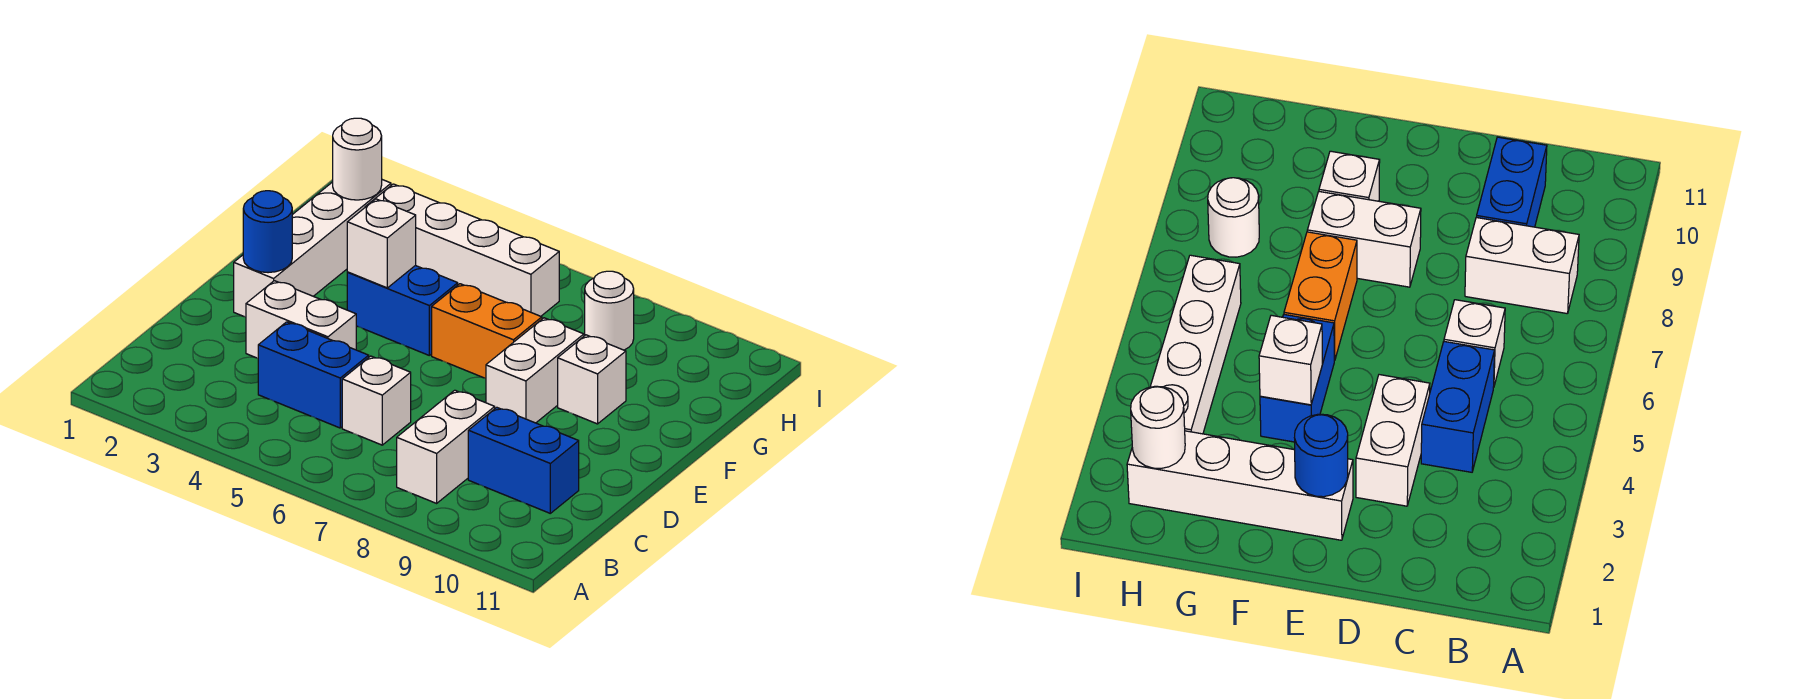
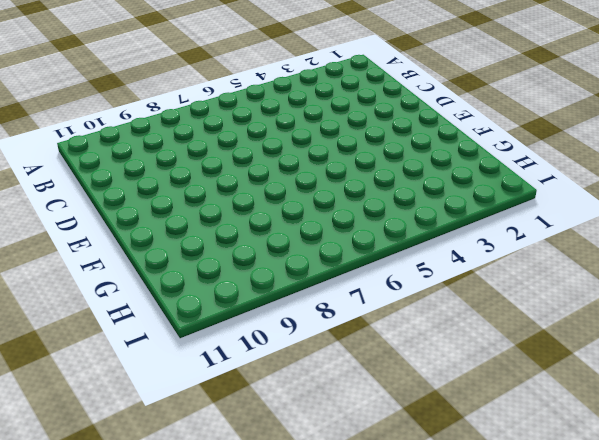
none -> white brick B8:C8 level 1
none -> blue brick C4:C5 level 1
none -> white brick C6 level 1

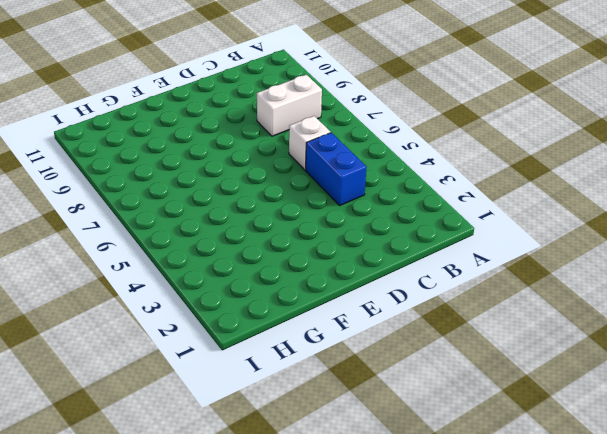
none -> blue brick C9:C10 level 1
none -> white brick D3:D4 level 1
none -> white brick E2:H2 level 1

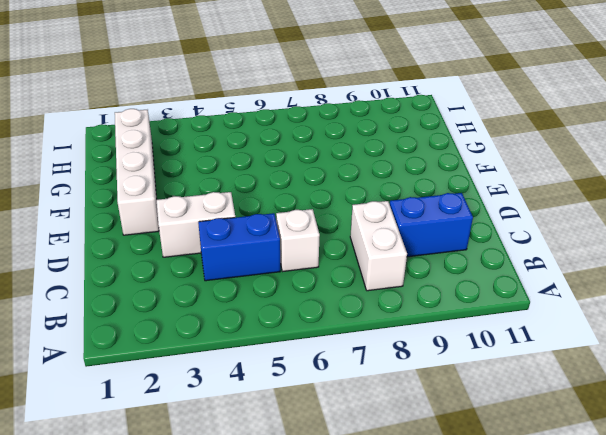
none -> white brick E8:F8 level 1
none -> blue brick F4:F5 level 1
none -> orange brick F6:F7 level 1

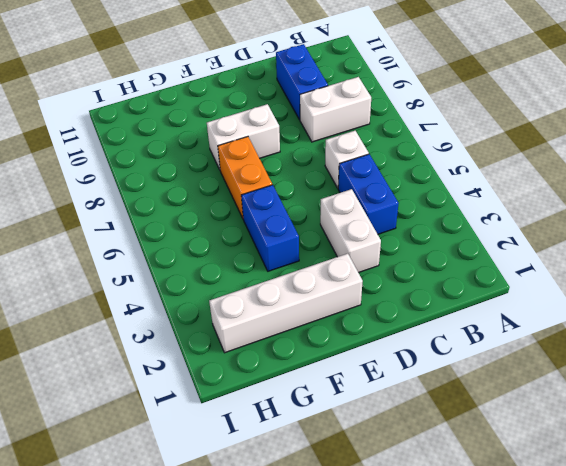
none -> white brick F9 level 1
none -> white brick H3:H6 level 1
none -> white round brick H8 level 1

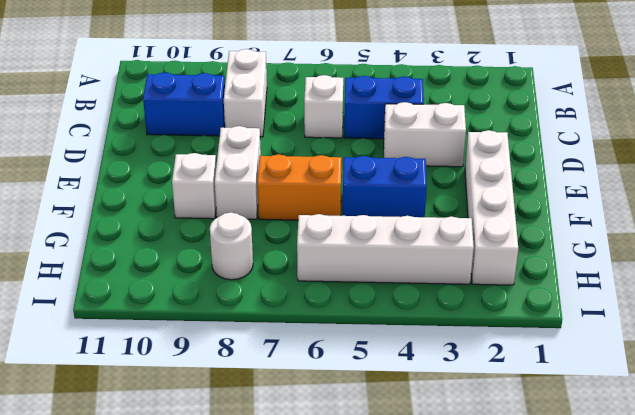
none -> blue round brick E2 level 2
none -> white brick F4 level 2
none -> white round brick H2 level 2

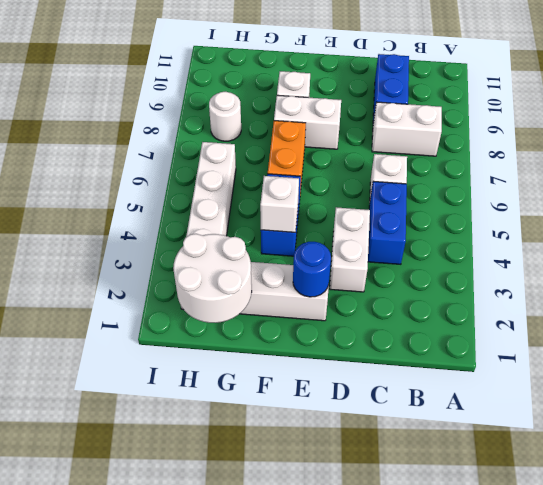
white round brick G1:H2 level 2 -> white round brick H2 level 2

